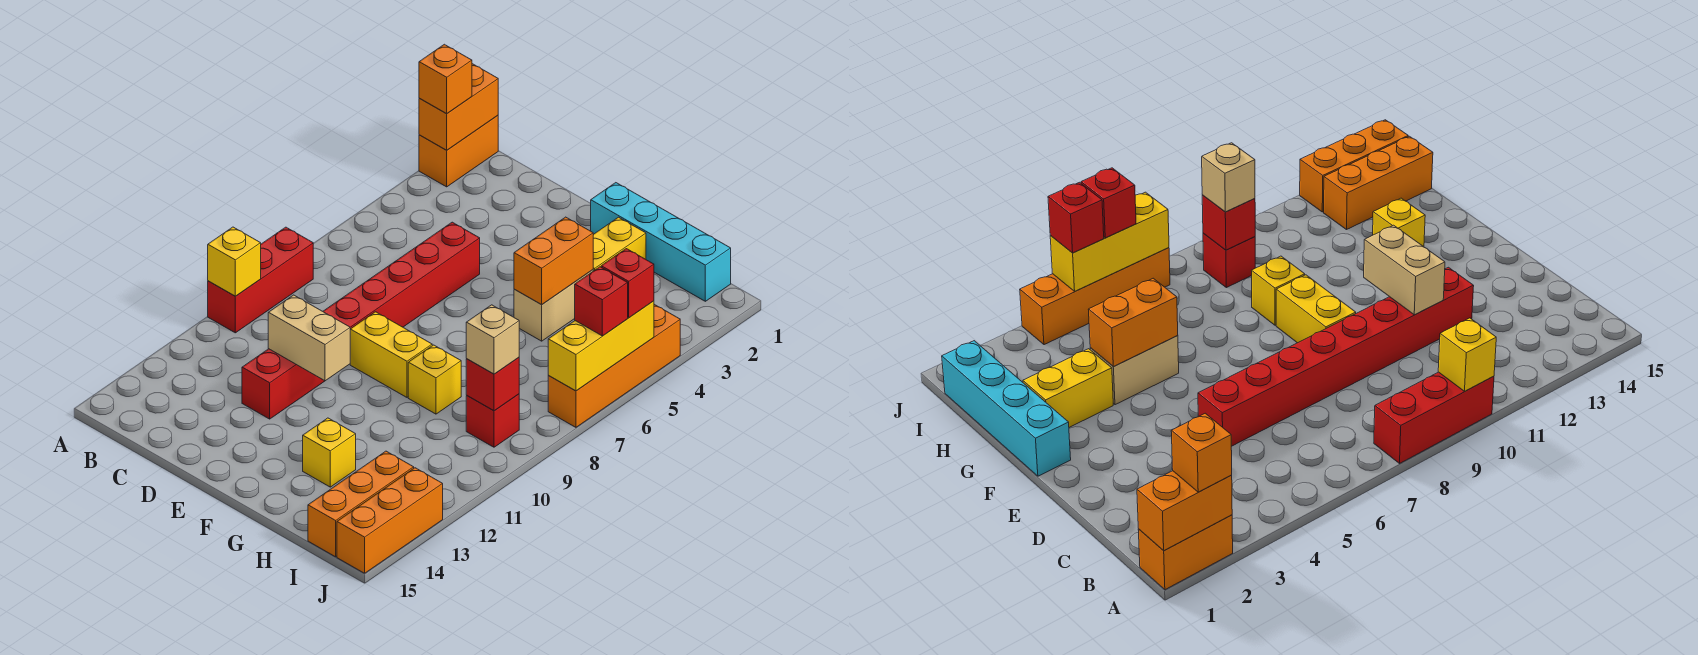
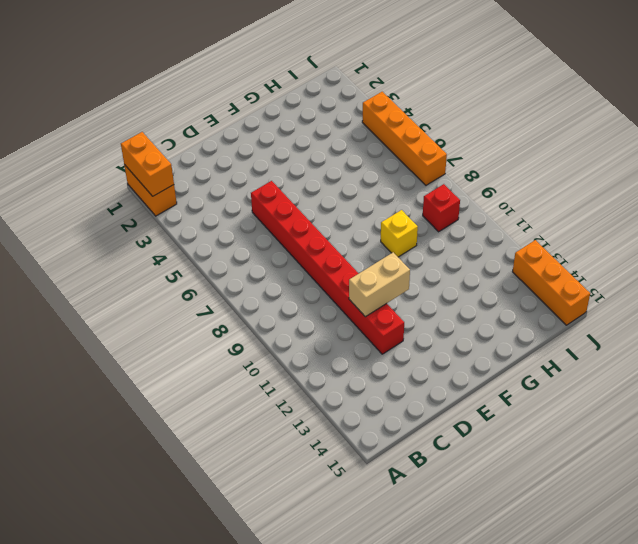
none -> red brick A8:A10 level 1
none -> yellow brick E9:F9 level 1
none -> cyan brick F1:I1 level 1

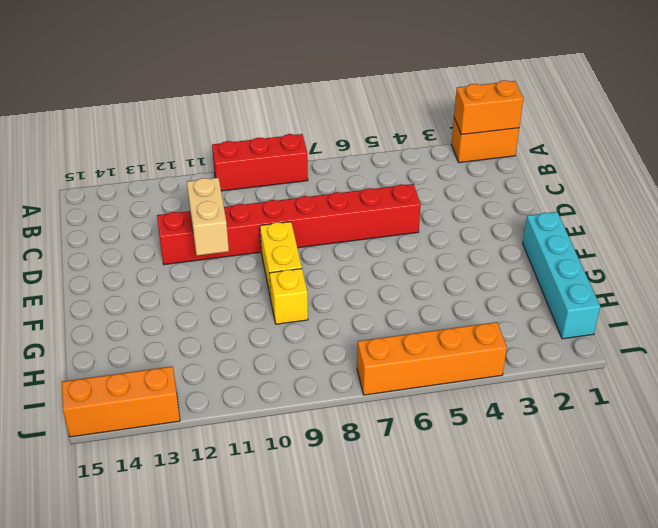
none -> yellow brick G2:G3 level 1
none -> tan brick G4:G5 level 1
none -> yellow brick G13 level 1

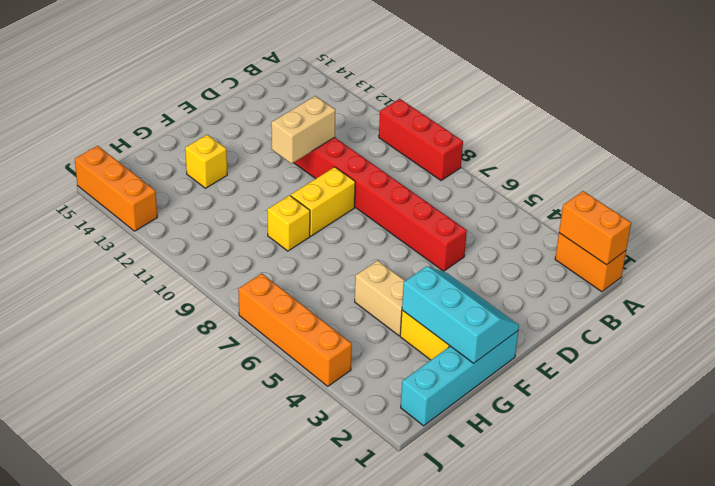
cyan slope F1:G3 level 2 top G -> none
none -> red brick I9 level 1
none -> orange brick I13:I15 level 1
none -> yellow brick A10 level 2

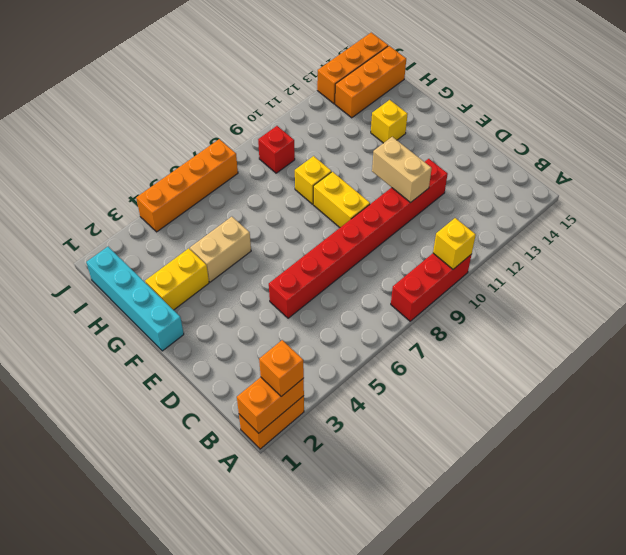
none -> orange brick G4:G5 level 2
none -> red brick I9 level 2
none -> yellow brick J5:J7 level 2

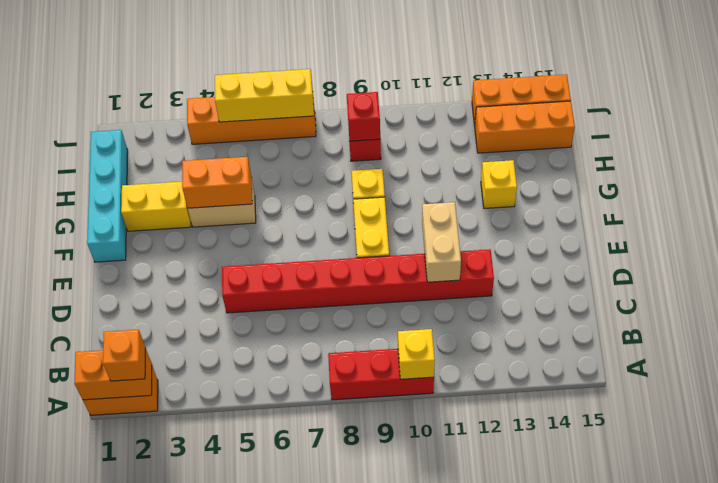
none -> tan brick I9 level 3
none -> red brick J5 level 3
none -> red brick J6 level 3

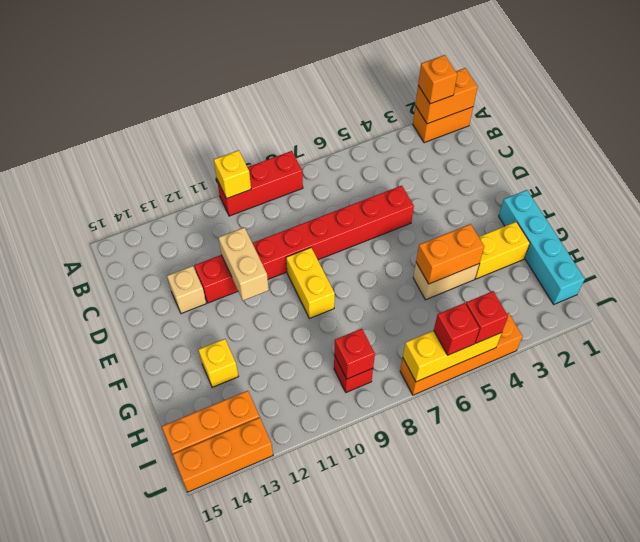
tan brick D13 level 1 -> tan brick I9 level 3
none -> yellow brick G9 level 1

